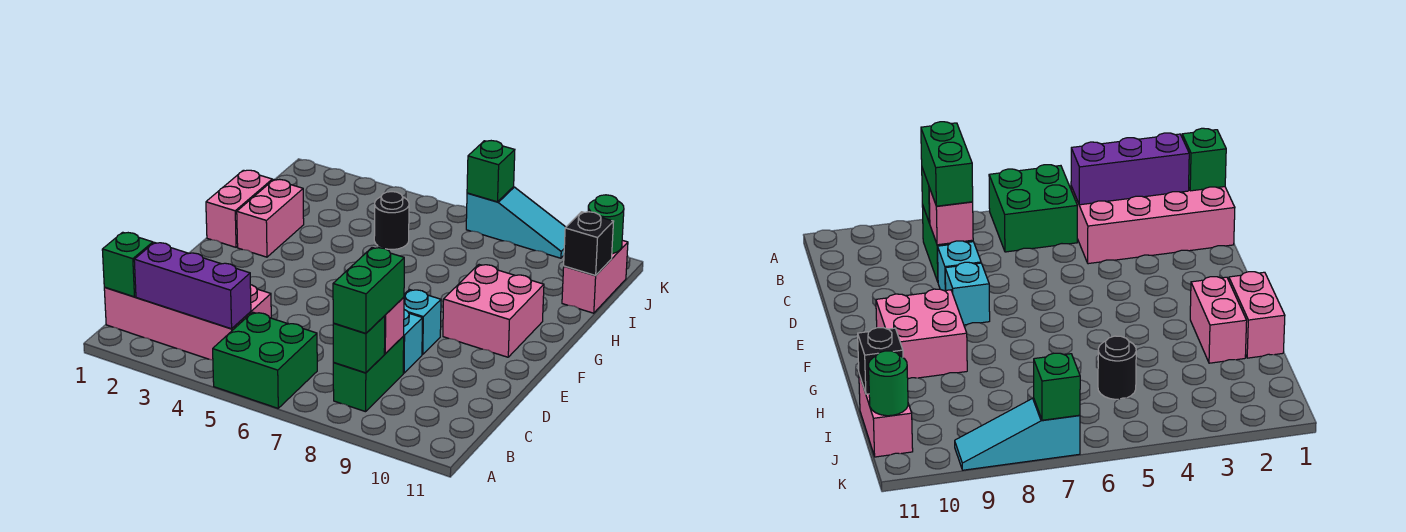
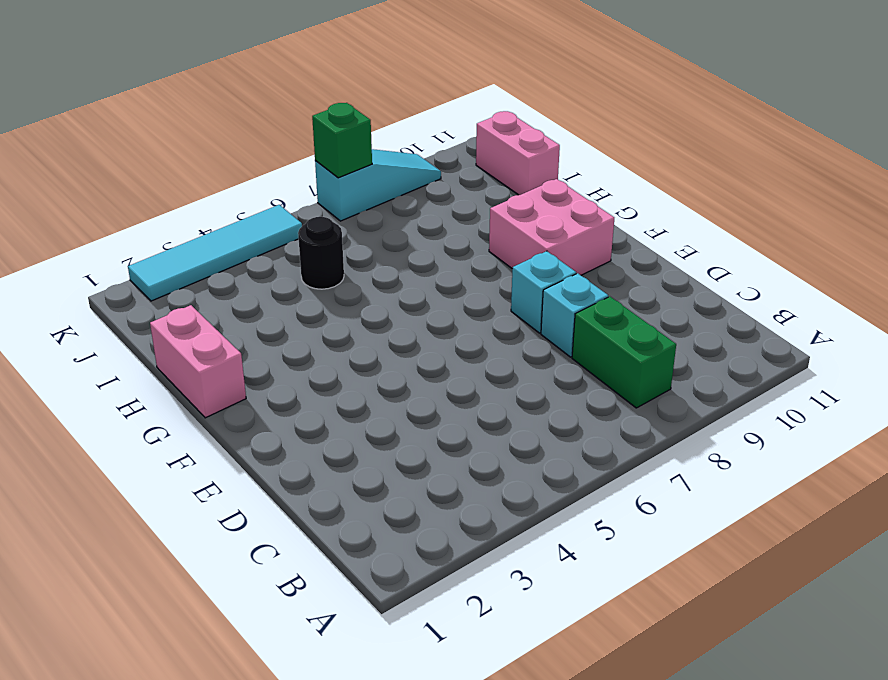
cyan tile K2:K5 level 1 -> none
none -> green brick A5:B6 level 1
none -> pink brick B1:C4 level 1
none -> pink brick G2:H2 level 1

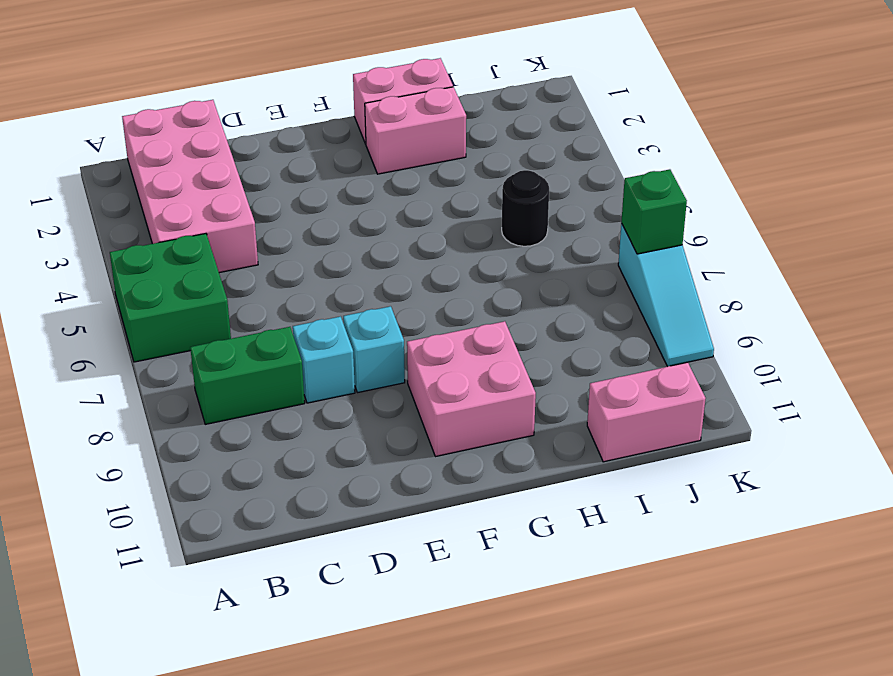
none -> green brick B1 level 2
none -> purple brick B2:B4 level 2
none -> green brick B8 level 2

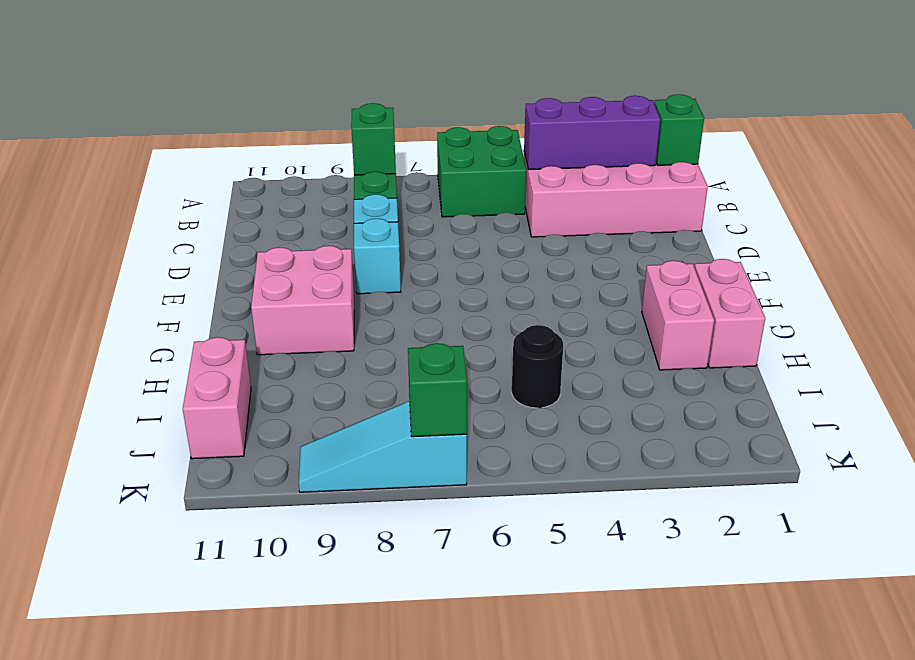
none -> pink brick C8 level 2
none -> black brick I11 level 2
none -> green round brick J11 level 2

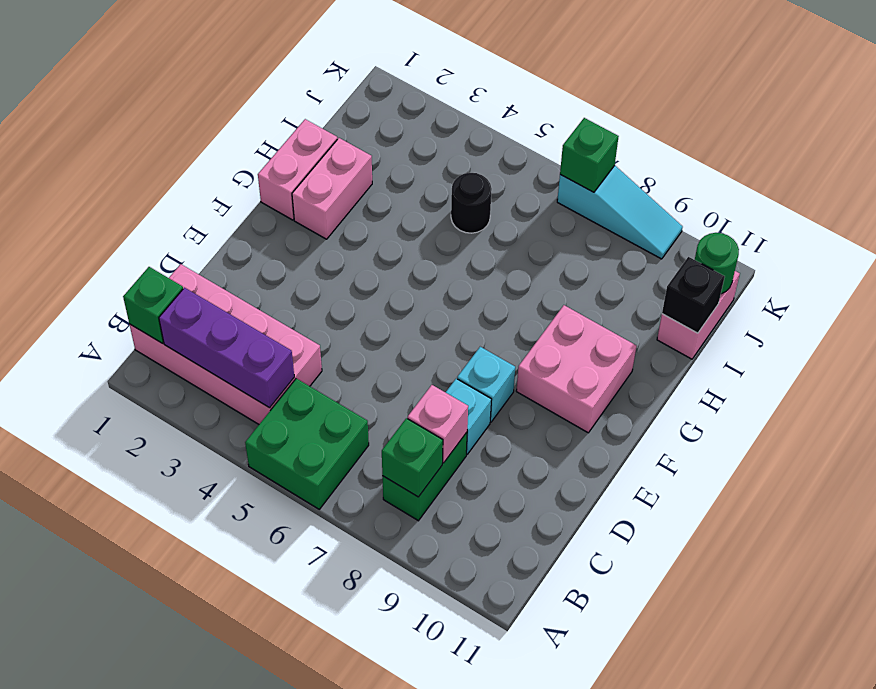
none -> green brick B8:C8 level 3

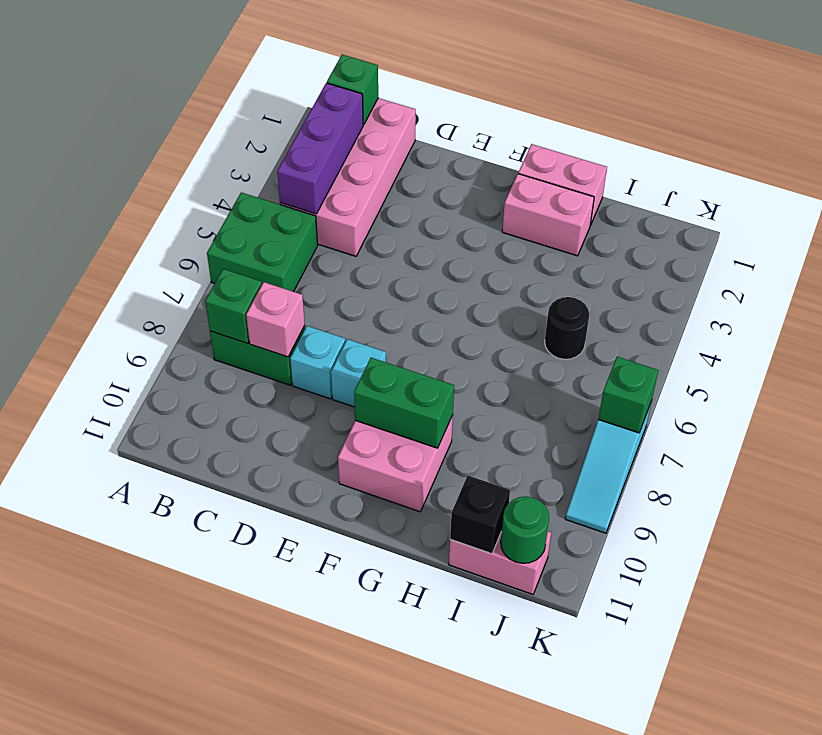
green brick F9:G9 level 2 -> green brick B8:C8 level 3

